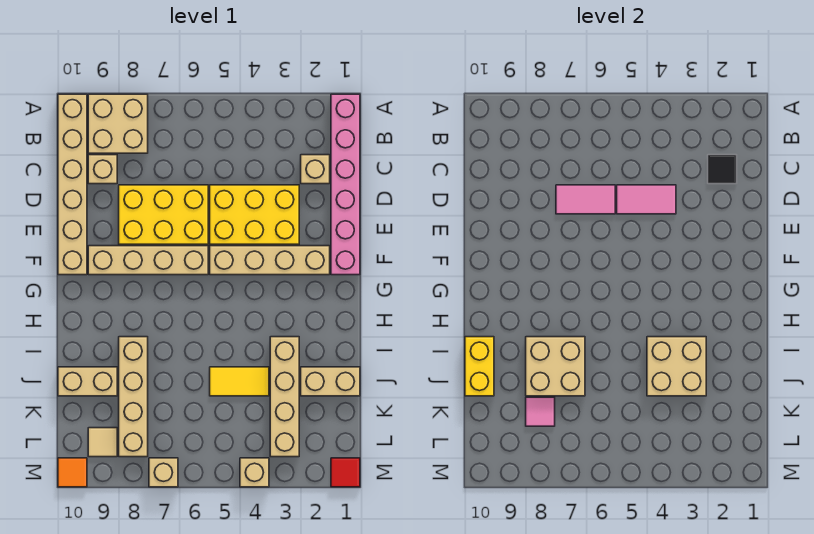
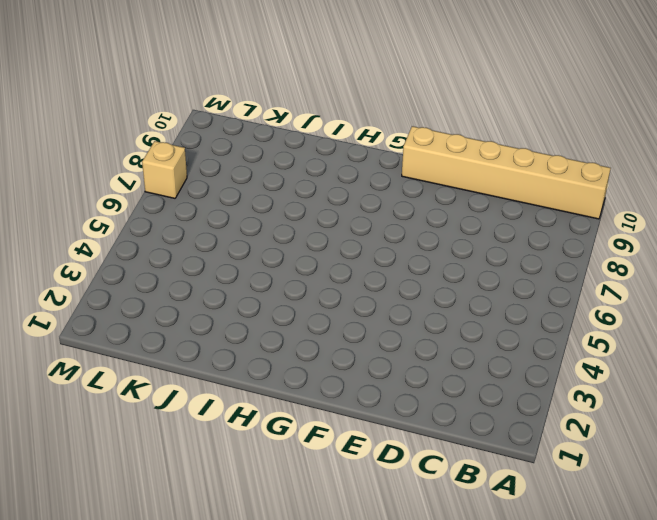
none -> pink brick A1:F1 level 1
none -> tan brick A8:B9 level 1
none -> tan brick C2 level 1

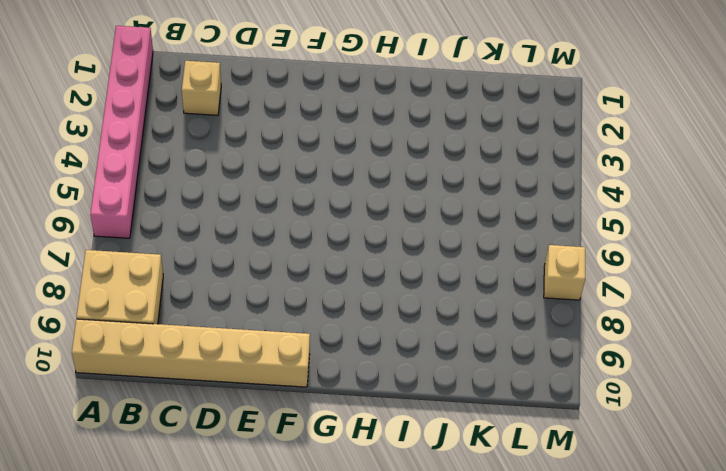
pink brick A1:A6 level 1 -> pink brick A1:F1 level 1
none -> tan brick C9 level 1
none -> yellow brick D3:E5 level 1
none -> yellow brick D6:E8 level 1

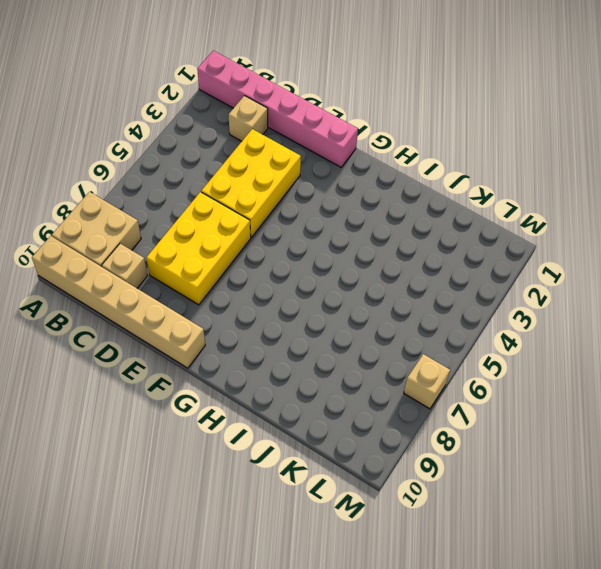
none -> tan brick F2:F5 level 1
none -> tan brick F6:F9 level 1
none -> tan brick I3:L3 level 1

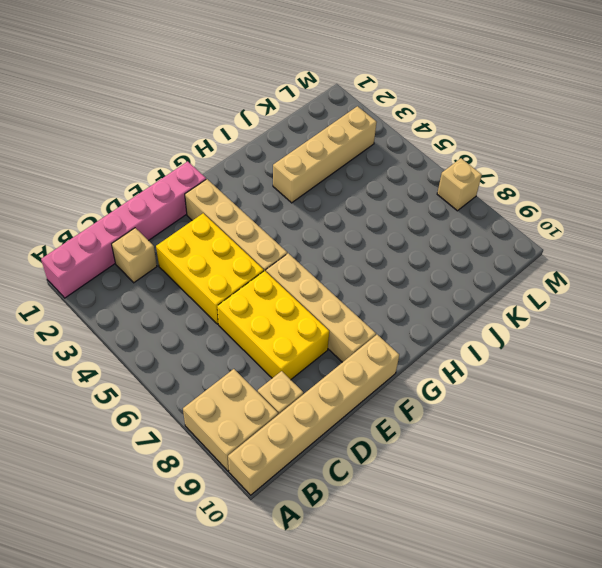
none -> tan brick I8:L8 level 1
none -> tan brick J1:J2 level 1
none -> yellow tile J4:J5 level 1

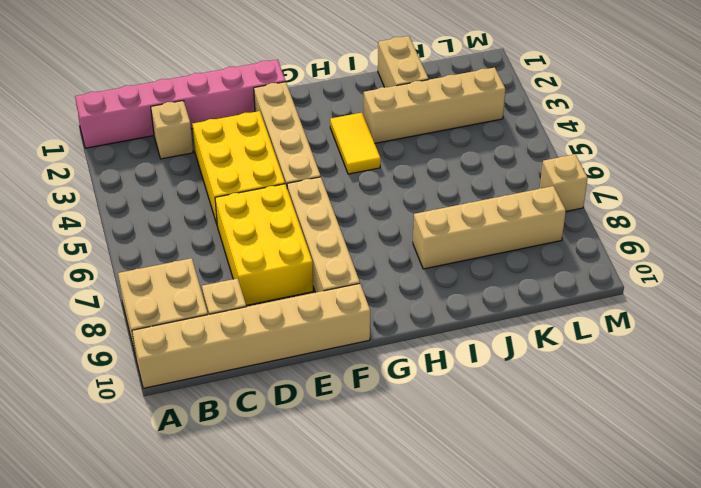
yellow tile H3:H4 level 1 -> yellow tile J4:J5 level 1
none -> tan brick J9:J10 level 1
none -> tan tile L9 level 1
none -> red tile M1 level 1

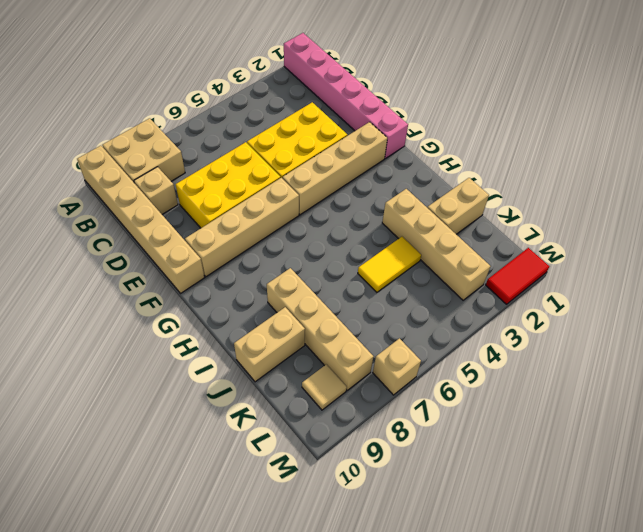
red tile M1:M2 level 1 -> red tile M1 level 1
none -> tan brick C2 level 1
none -> tan brick M4 level 1
none -> orange tile M10 level 1

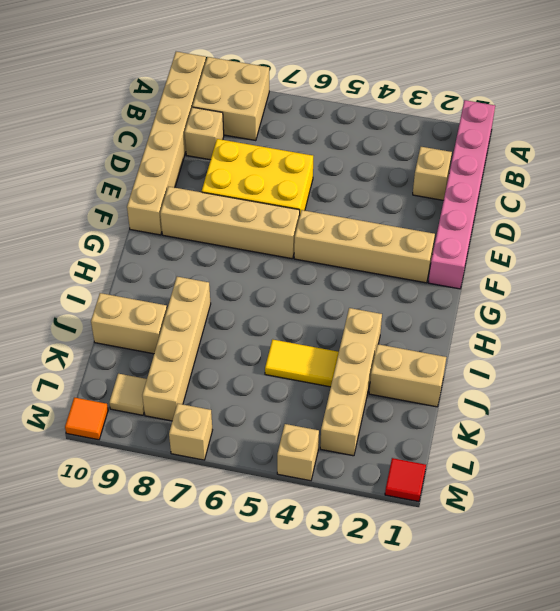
none -> yellow brick D3:E5 level 1
none -> black tile C2 level 2
none -> pink tile D4:D5 level 2

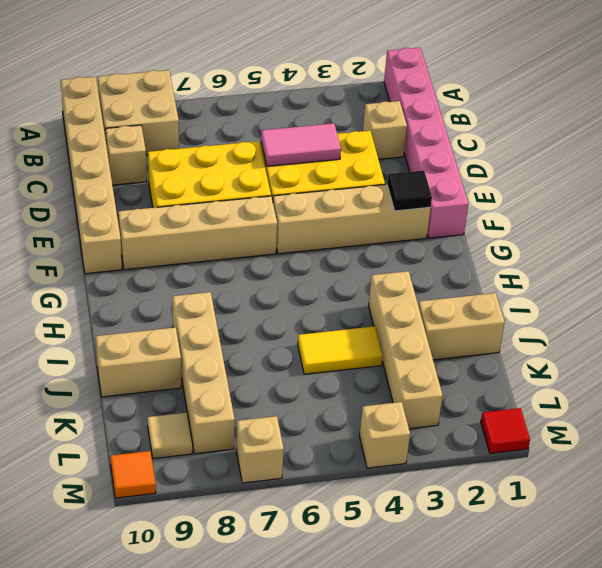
black tile F2 level 2 -> black tile C2 level 2
none -> pink tile D6:D7 level 2
none -> tan brick I3:J4 level 2
none -> tan brick I7:J8 level 2

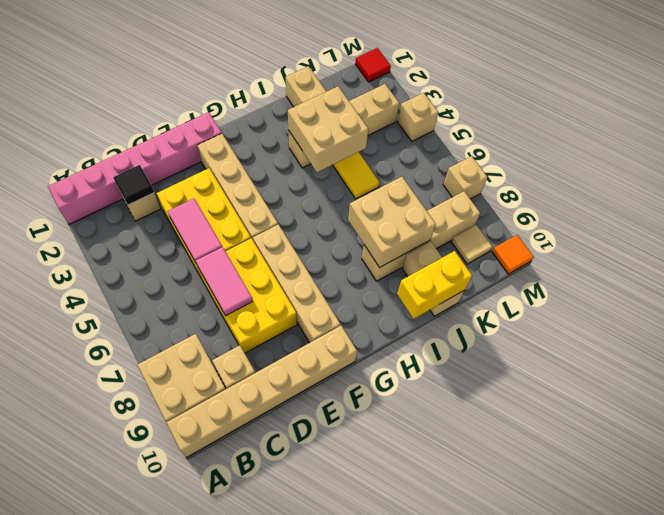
none -> pink tile K8 level 2

